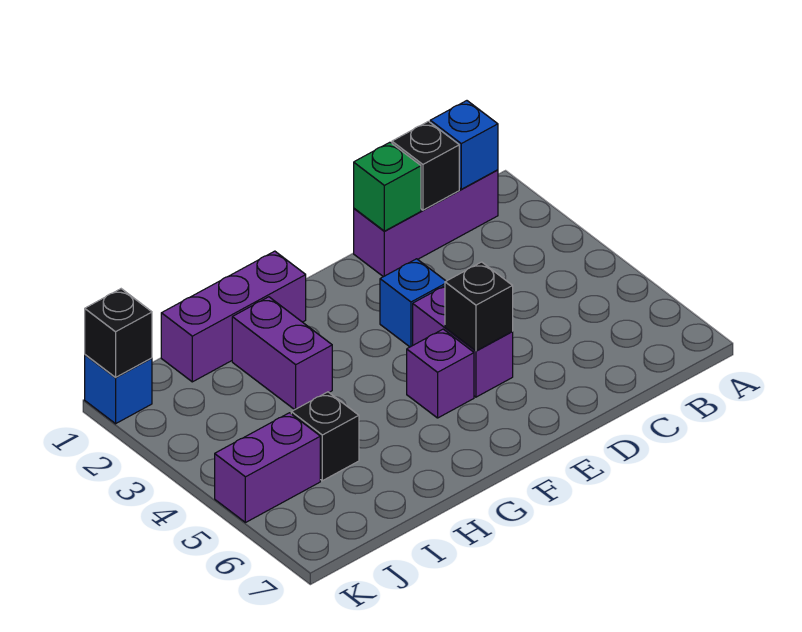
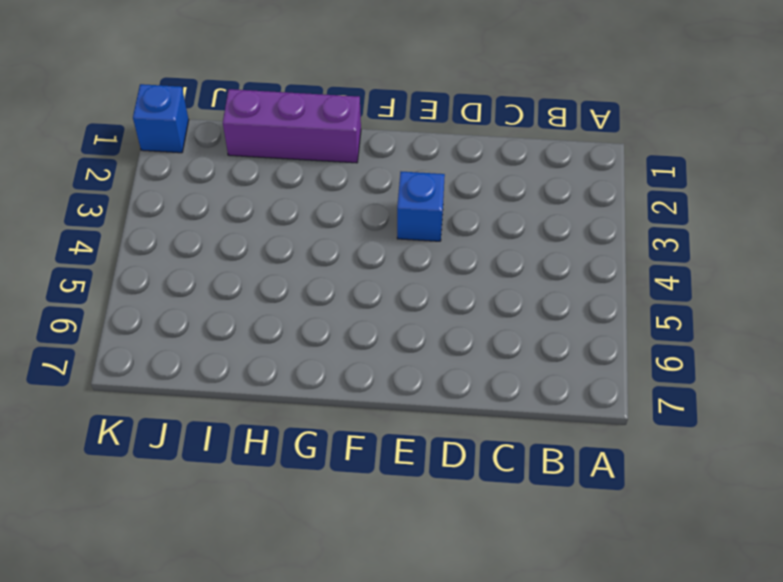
none -> purple brick B1:D1 level 1
none -> purple brick E4:E5 level 1
none -> purple brick F5 level 1

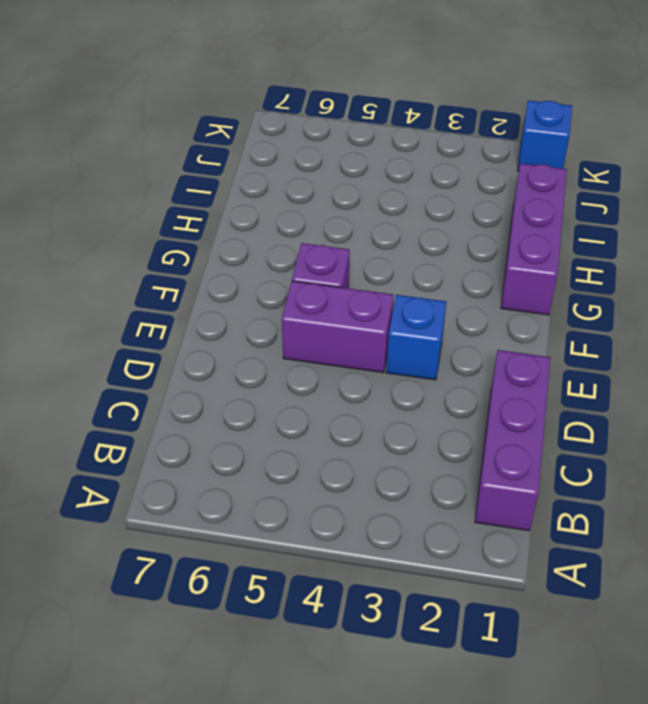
none -> purple brick H2:H3 level 1
none -> black brick I5 level 1
none -> purple brick J5:K5 level 1

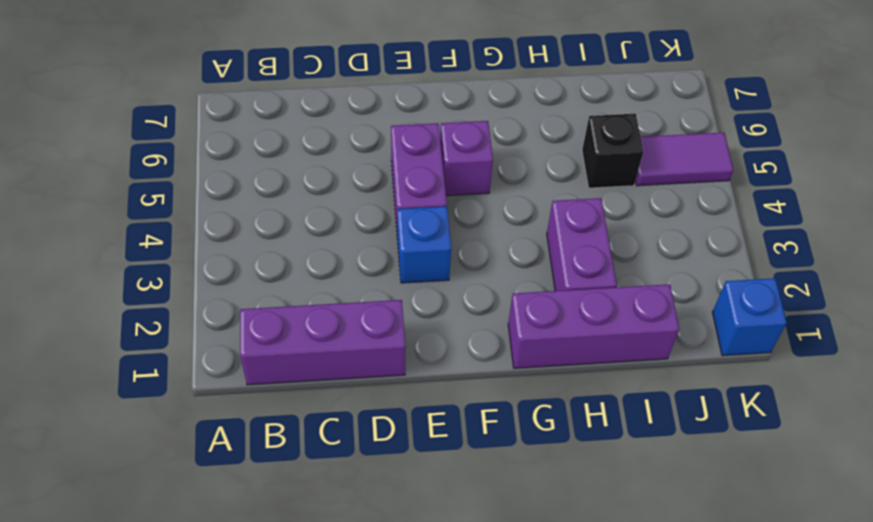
purple tile J5:K5 level 1 -> purple brick J5:K5 level 1
none -> blue brick B1 level 2
none -> black brick C1 level 2
none -> green brick D1 level 2

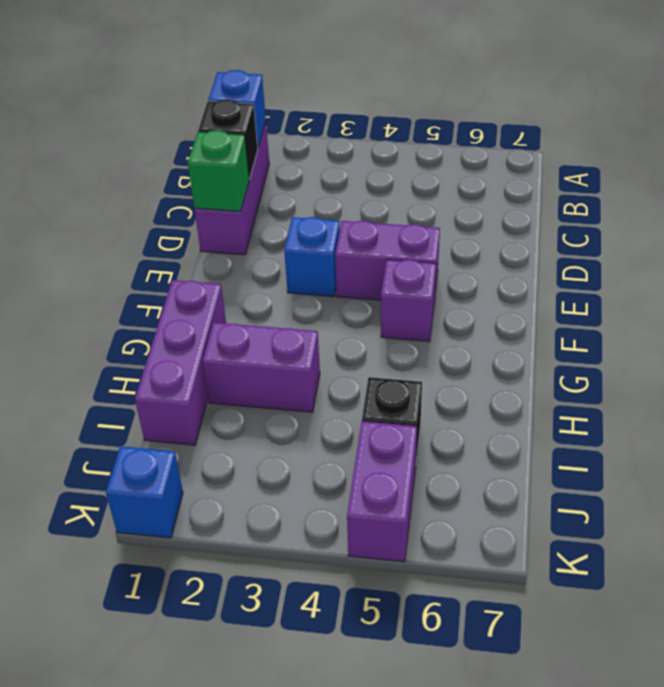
none -> black brick E5 level 2
none -> black brick K1 level 2

